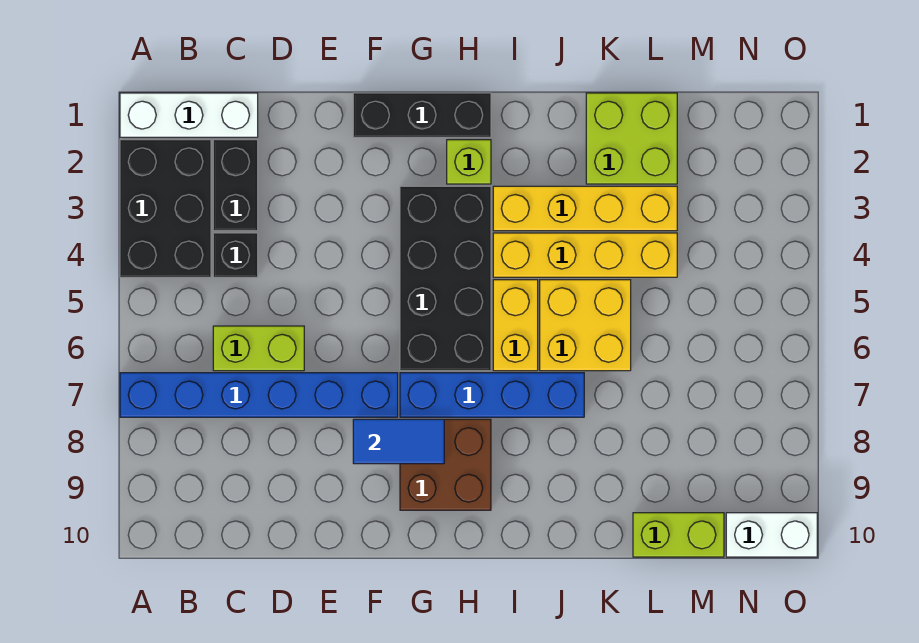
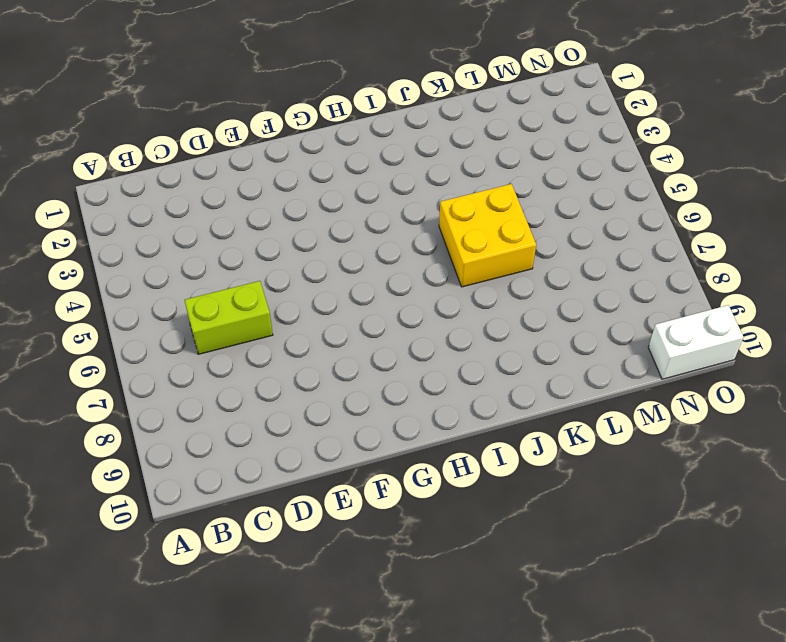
none -> white brick A1:C1 level 1
none -> black brick A2:B4 level 1
none -> blue brick A7:F7 level 1

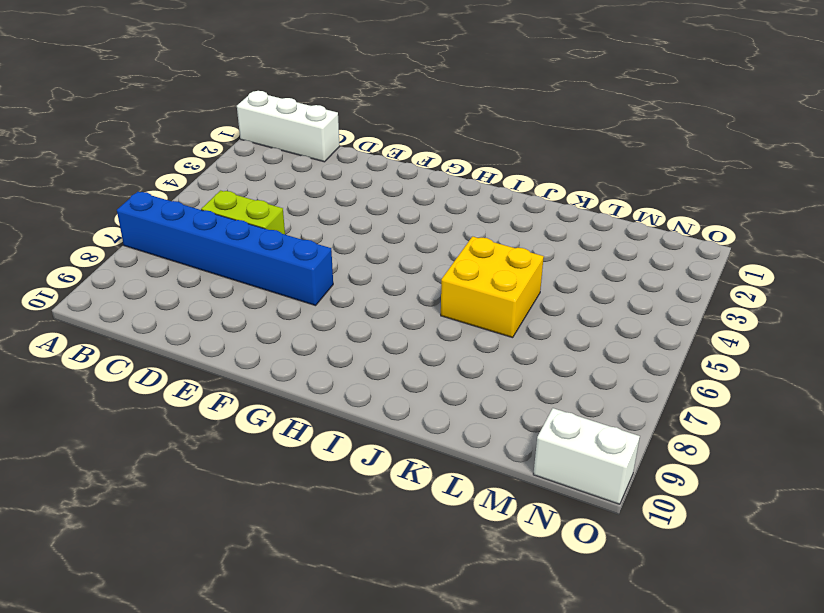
none -> black brick A2:B4 level 1
none -> black brick C2:C3 level 1
none -> black brick C4 level 1

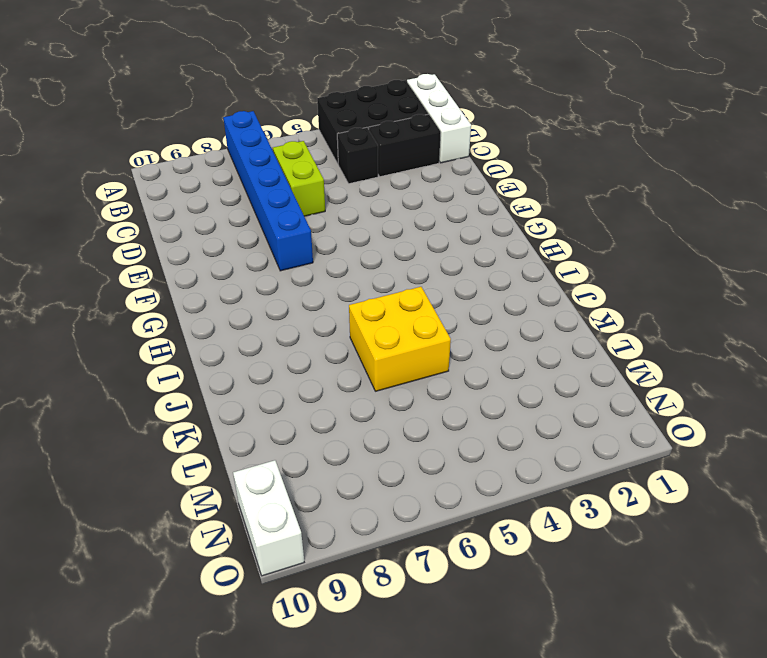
none -> black brick F1:H1 level 1
none -> black brick G3:H6 level 1
none -> blue brick G7:J7 level 1

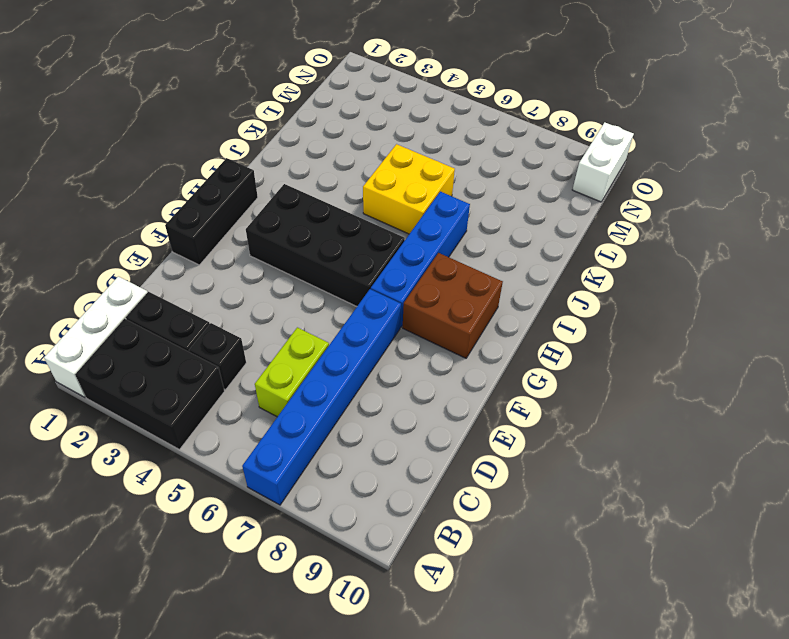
none -> lime brick H2 level 1
none -> yellow brick I3:L3 level 1
none -> yellow brick I4:L4 level 1

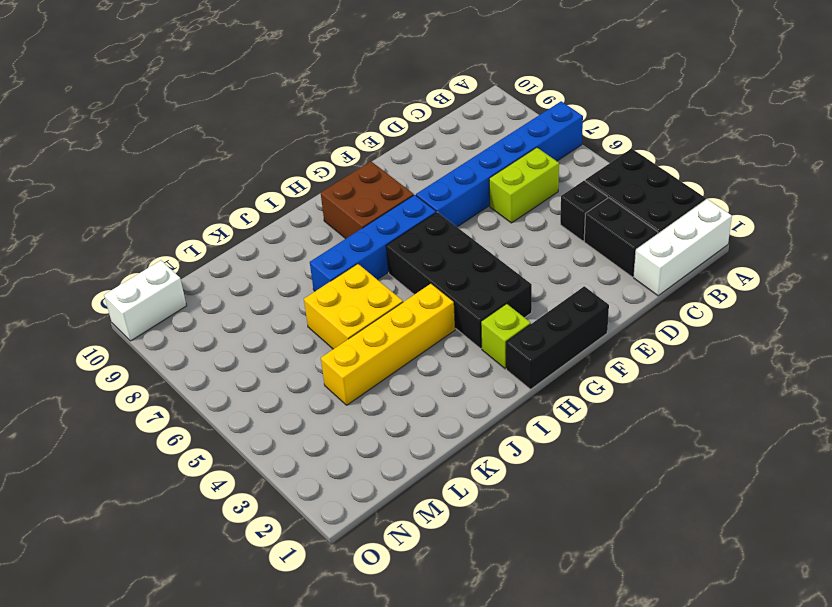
none -> yellow brick I3:L3 level 1
none -> yellow brick I5:I6 level 1
none -> lime brick K1:L2 level 1

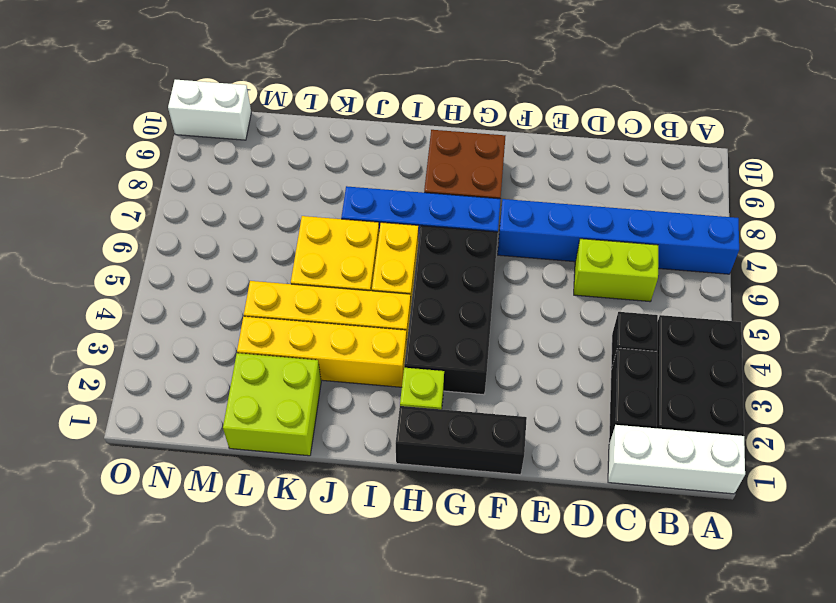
none -> lime brick L10:M10 level 1
none -> blue tile F8:G8 level 2

